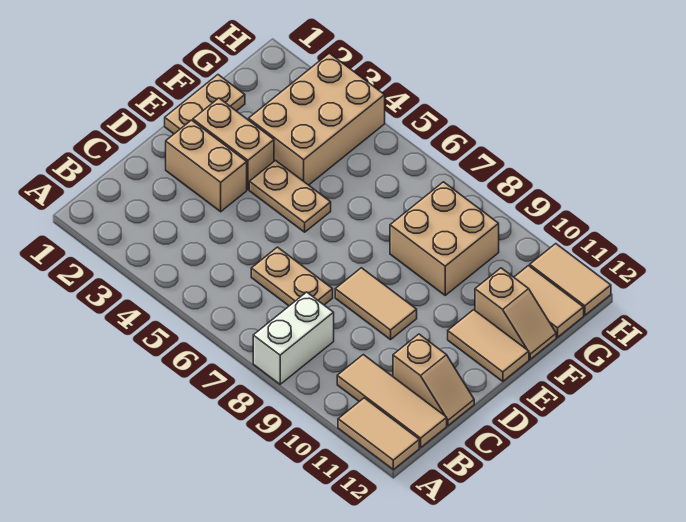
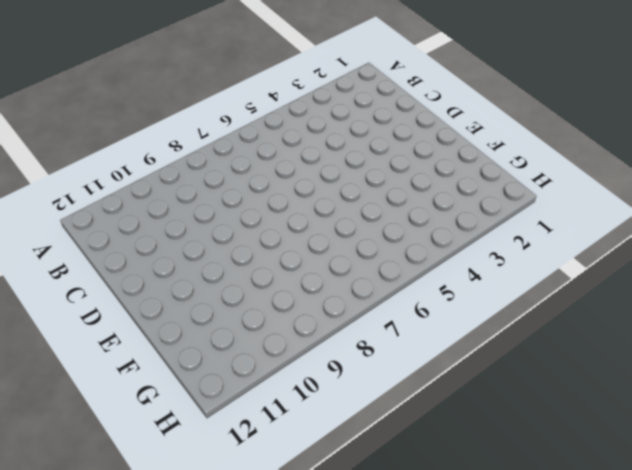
none -> white brick A8:B8 level 1
none -> tan tile A11:A12 level 1
none -> tan tile B10:B12 level 1

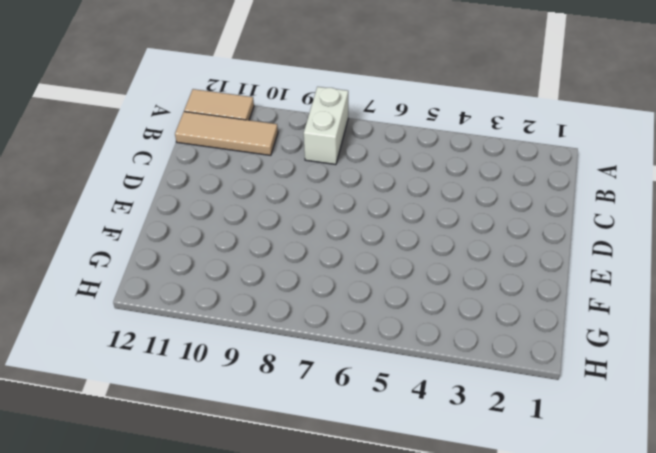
none -> tan plate C6:C7 level 1
none -> tan slope C11:C12 level 1 top 11
none -> tan brick D2:D3 level 1

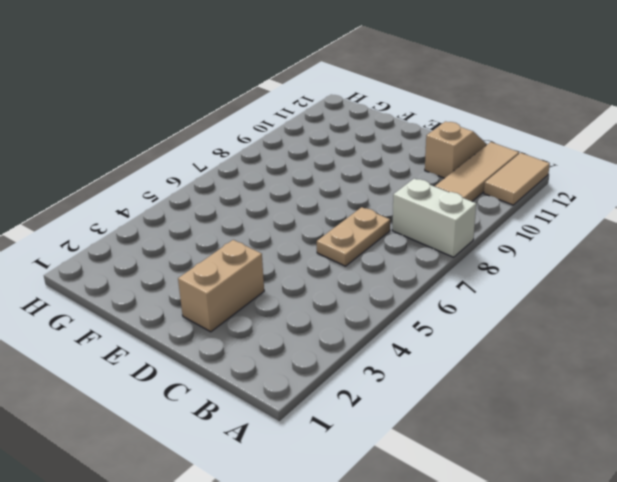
none -> tan tile D8:D9 level 1
none -> tan plate E1:F1 level 1
none -> tan brick E2:E3 level 1

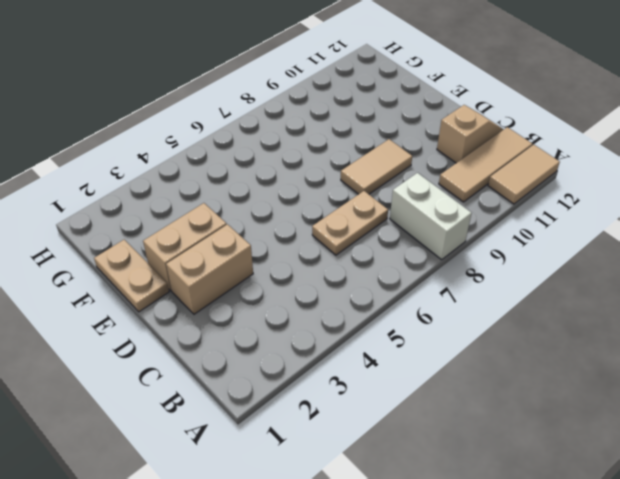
none -> tan plate E4:E5 level 1
none -> tan tile E11:E12 level 1
none -> tan brick F3:H4 level 1

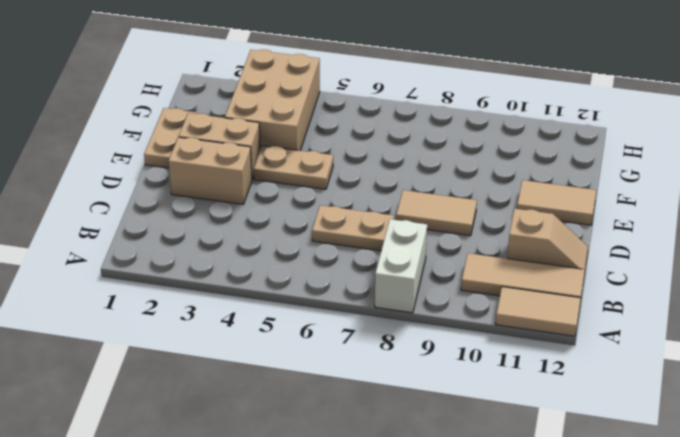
none -> tan brick F8:G9 level 1
none -> tan slope F11:F12 level 1 top 11
none -> tan tile G11:G12 level 1

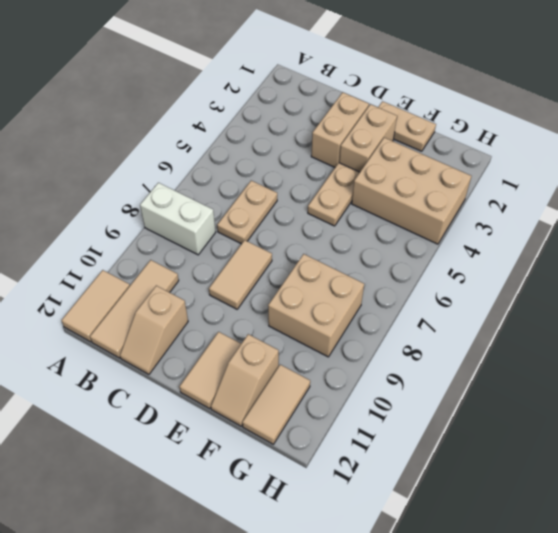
none -> tan tile H11:H12 level 1

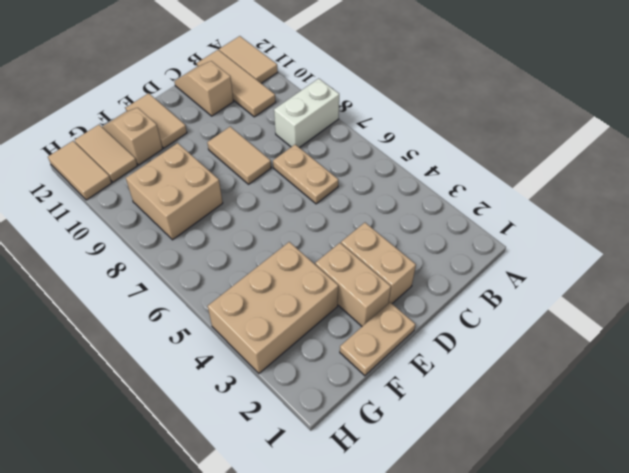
none -> tan plate E4:E5 level 1

